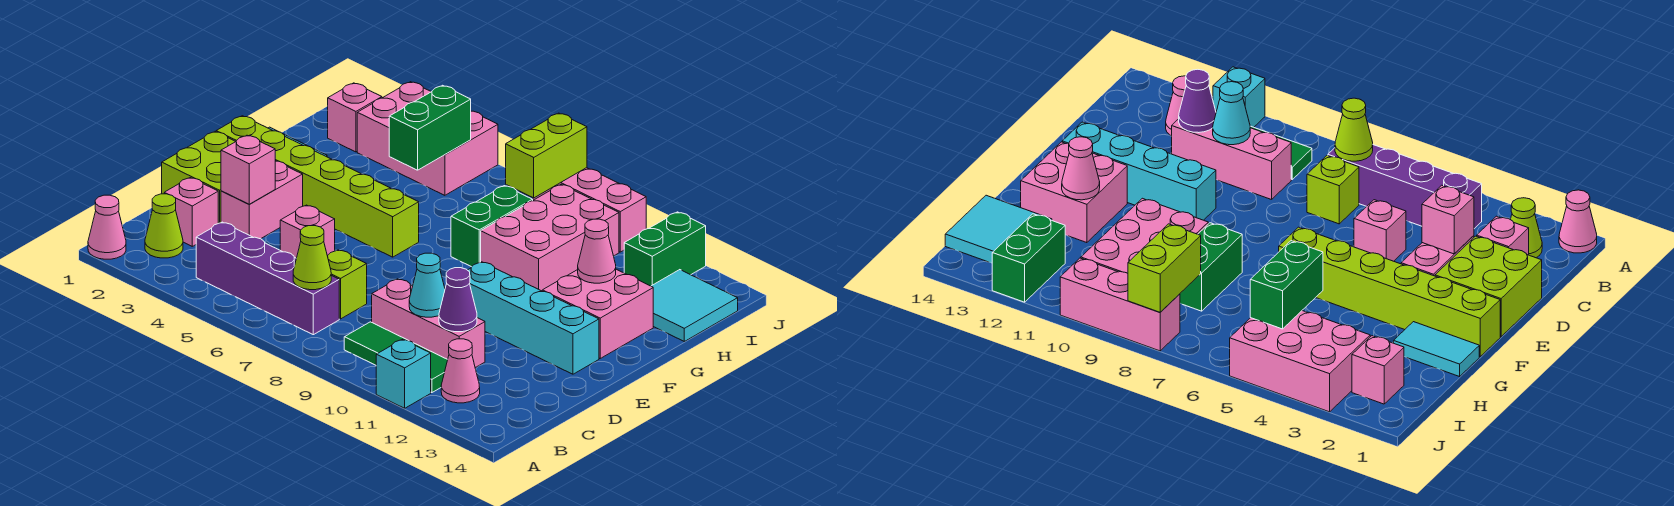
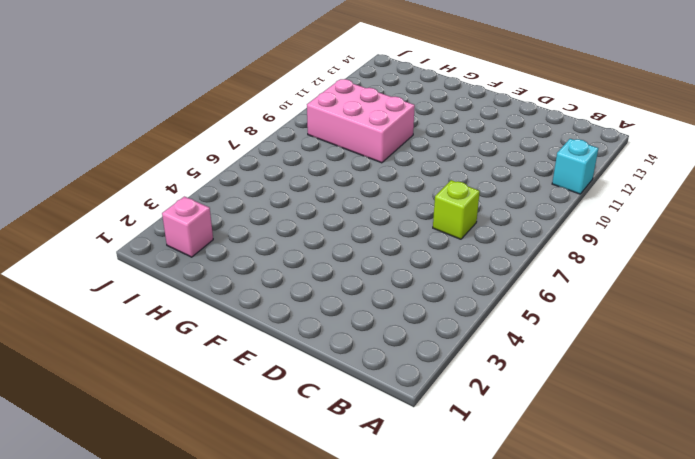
none -> pink cone A1 level 1
none -> lime cone B2 level 1
none -> purple brick B4:B7 level 1
none -> green tile B9:B11 level 1

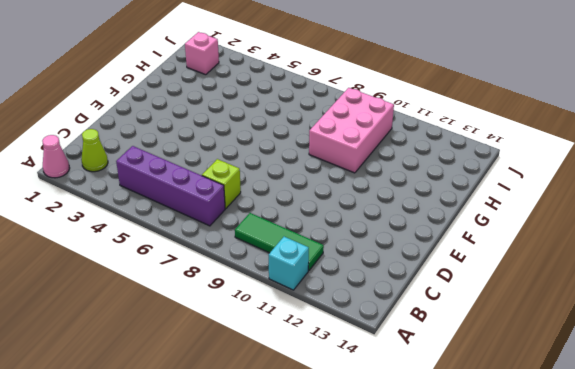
none -> pink cone B12 level 1
none -> pink brick C2 level 1
none -> pink brick C9:C11 level 1
none -> lime brick D1:E2 level 1

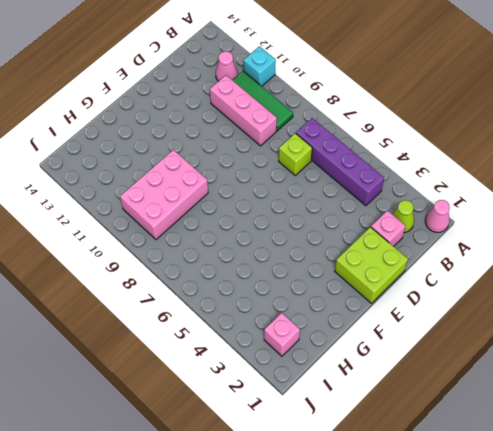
none -> pink brick D3:E3 level 1
none -> pink brick D5 level 1
none -> cyan brick E10:E13 level 1
none -> lime brick F1:F6 level 1

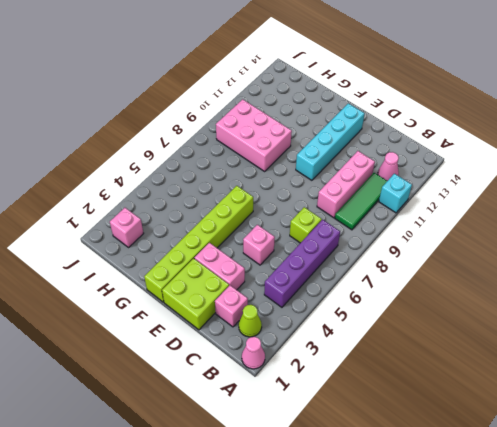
none -> pink brick F12:G13 level 1
none -> cyan tile G1:G2 level 1
none -> green brick G8:H8 level 1
none -> cyan tile H13:I14 level 1

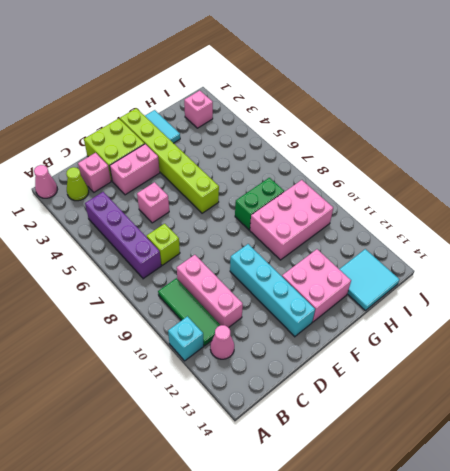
none -> pink brick I3:J5 level 1
none -> green brick I12:J12 level 1
none -> pink brick J8:J10 level 1
none -> lime cone B7 level 2

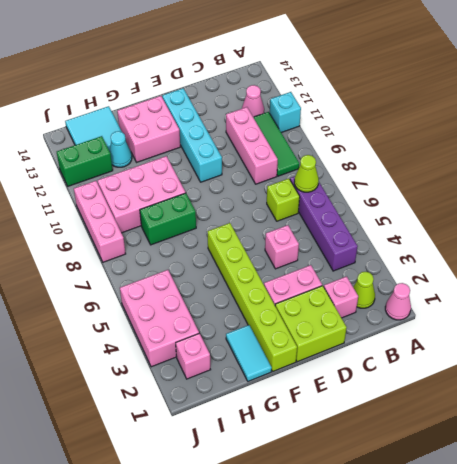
cyan cone H12 level 1 -> cyan cone C10 level 2
none -> purple cone C11 level 2
none -> pink brick D3 level 2
none -> pink cone G12 level 2
none -> green brick H5:I5 level 2

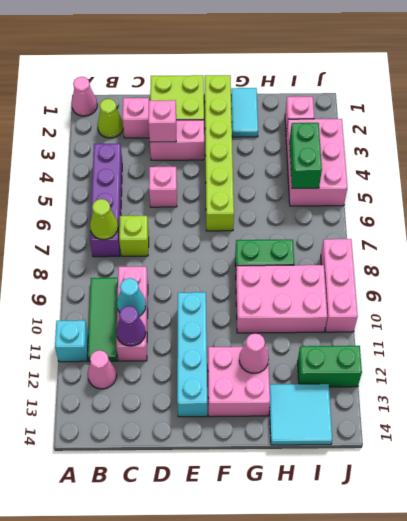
green brick I4:I5 level 2 -> green brick H5:I5 level 2
none -> lime brick I8:J8 level 2

